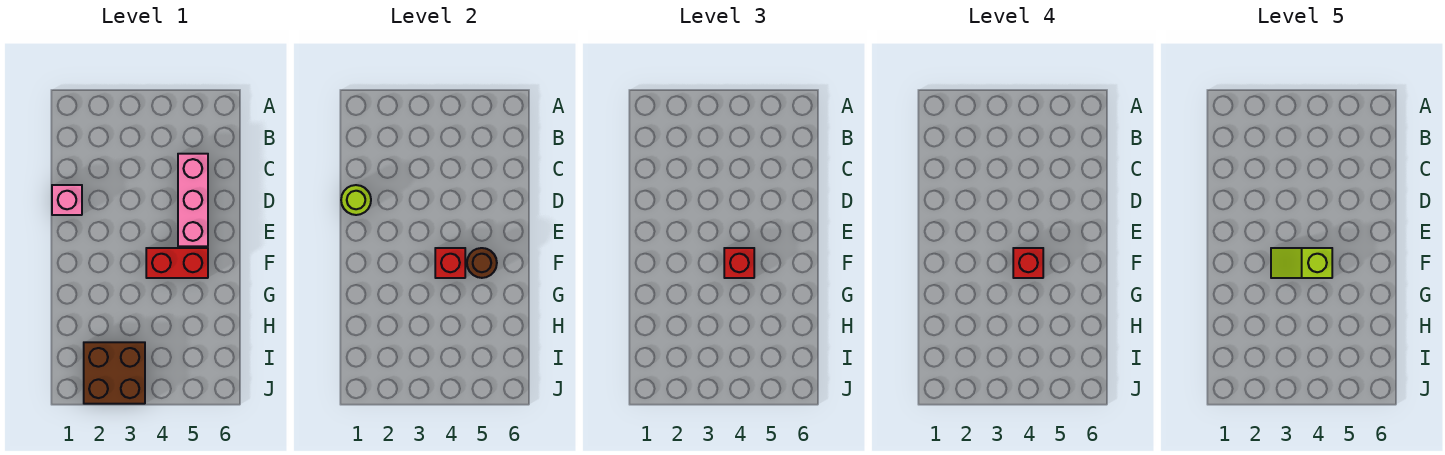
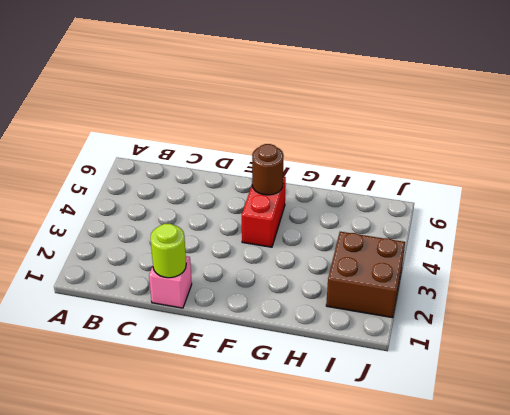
none -> pink brick C5:E5 level 1
none -> red brick F4 level 2

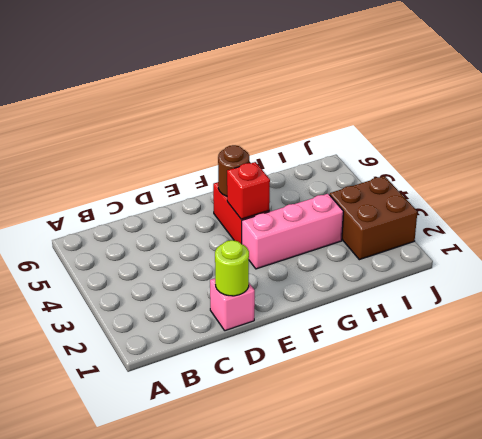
pink brick F3:H3 level 1 -> pink brick C5:E5 level 1
none -> red brick F4 level 3
none -> red brick F4 level 4

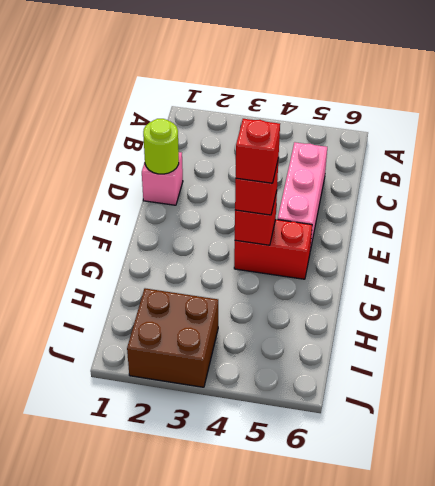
none -> brown round brick F5 level 2
none -> lime slope F3:F4 level 5 top 4

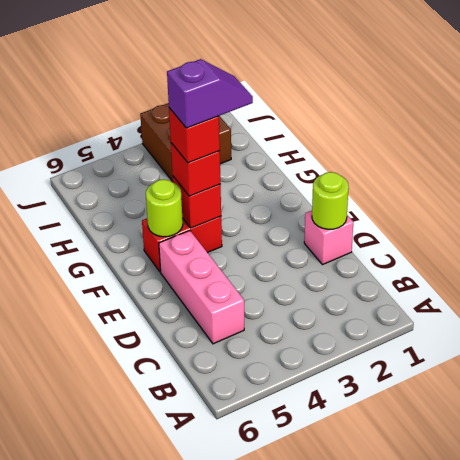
purple slope F3:F4 level 5 top 4 -> lime slope F3:F4 level 5 top 4
lime round brick F5 level 2 -> brown round brick F5 level 2

